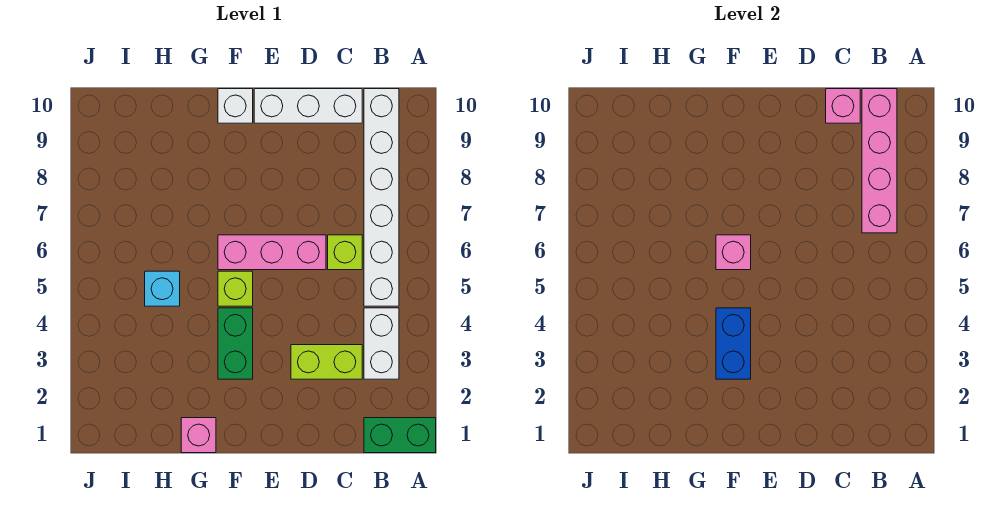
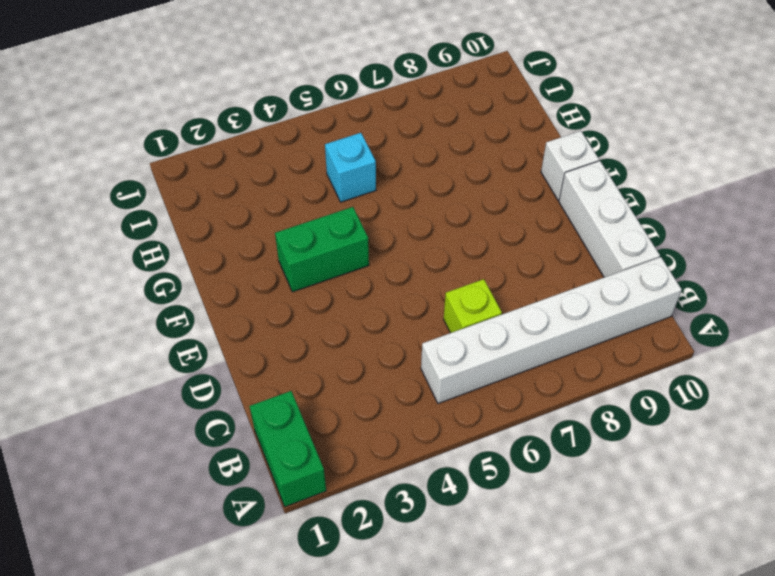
none -> white brick B3:B4 level 1
none -> lime brick C3:D3 level 1
none -> pink brick D6:F6 level 1

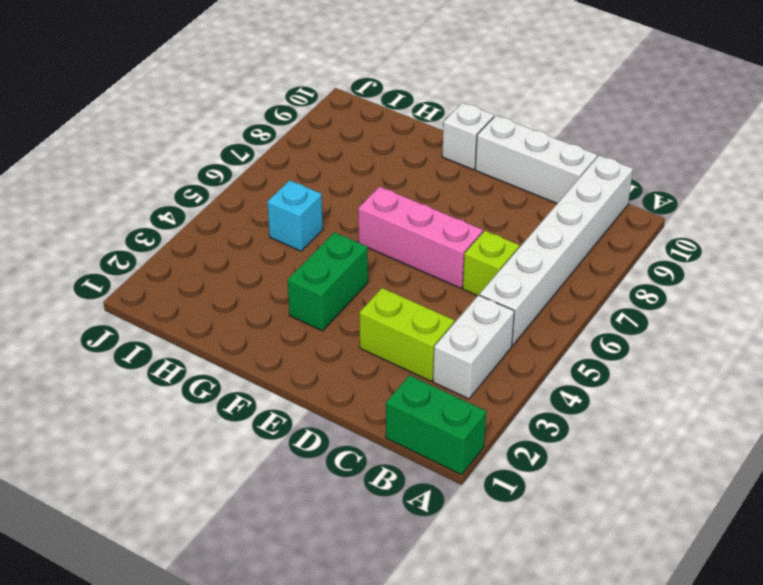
none -> lime brick F5 level 1
none -> pink brick G1 level 1
none -> pink brick B7:B10 level 2

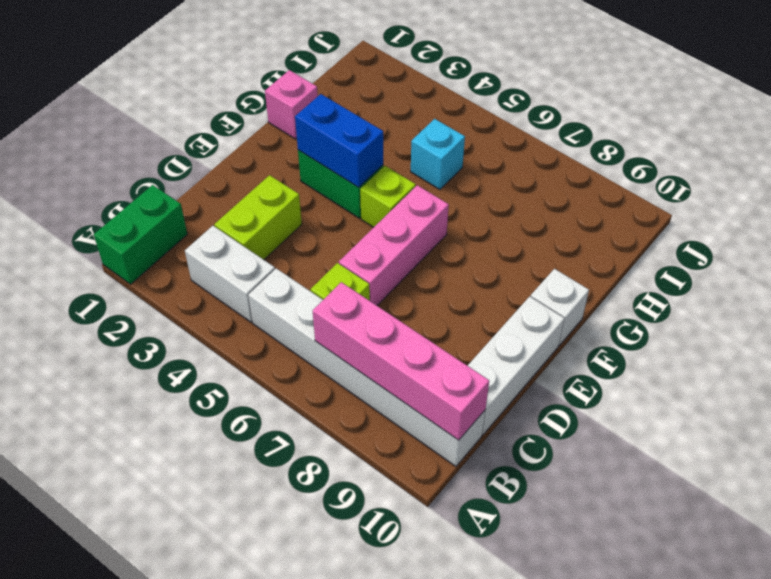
none -> pink brick C10 level 2
none -> pink brick F6 level 2

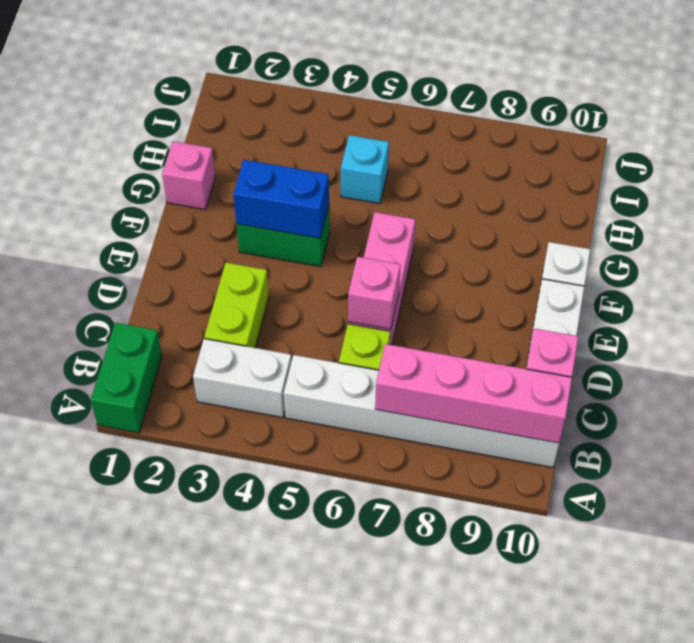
pink brick D6 level 2 -> pink brick F6 level 2
none -> lime brick F5 level 1

